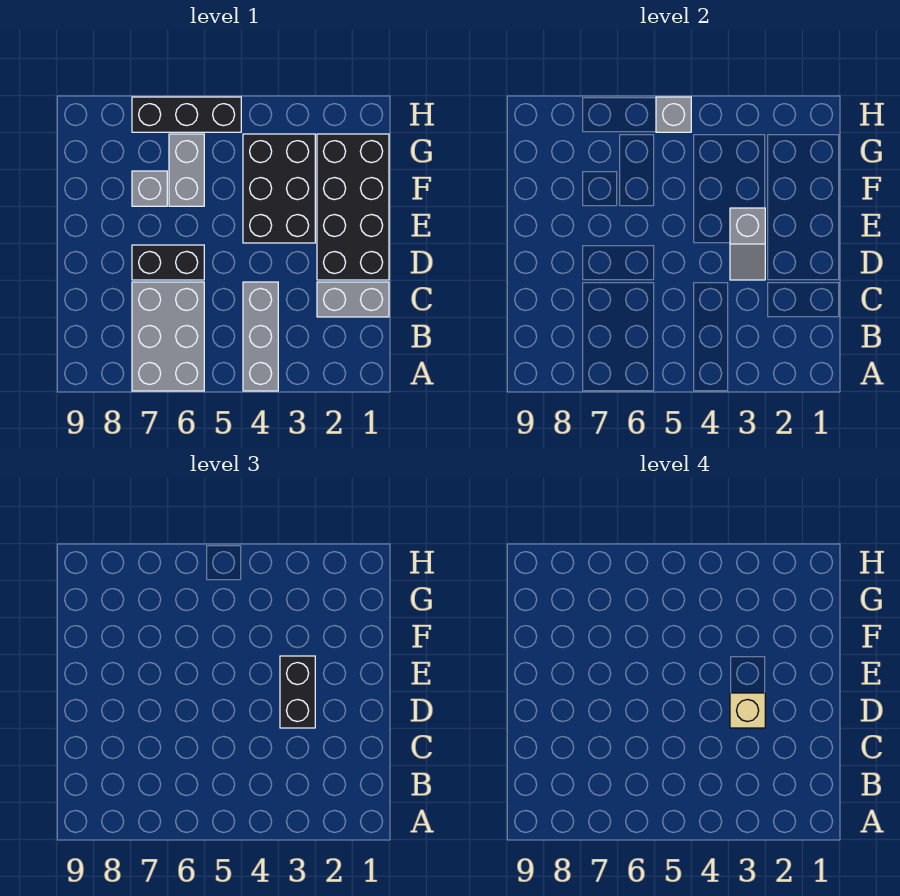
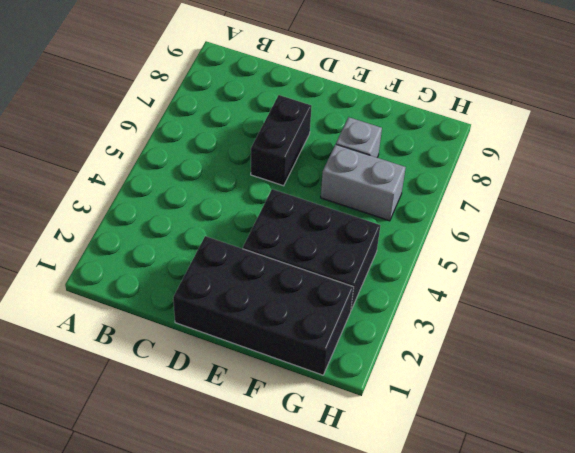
none -> grey brick A4:C4 level 1
none -> grey brick A6:C7 level 1
none -> grey brick C1:C2 level 1

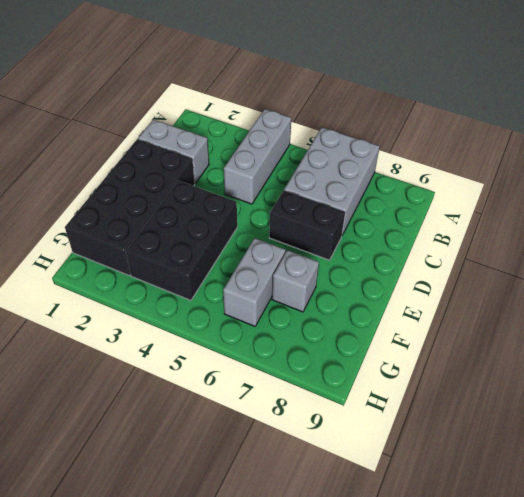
none -> black brick H5:H7 level 1
none -> grey slope D3:E3 level 2 top E
none -> grey brick H5 level 2

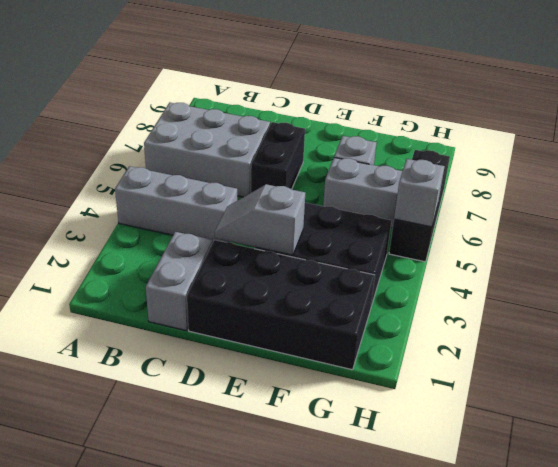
none -> black brick D3:E3 level 3
none -> tan brick D3 level 4

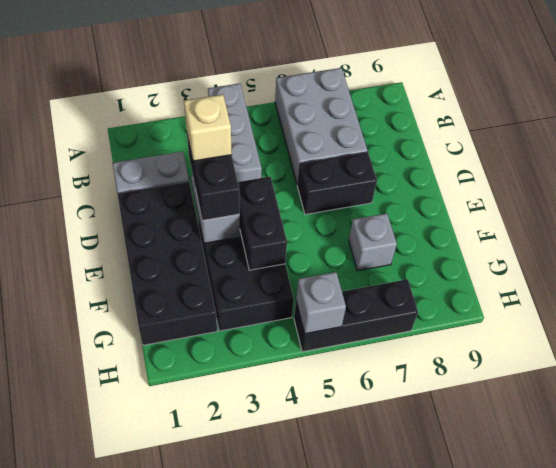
black brick E4:F4 level 2 -> none
none -> grey brick F6:G6 level 1

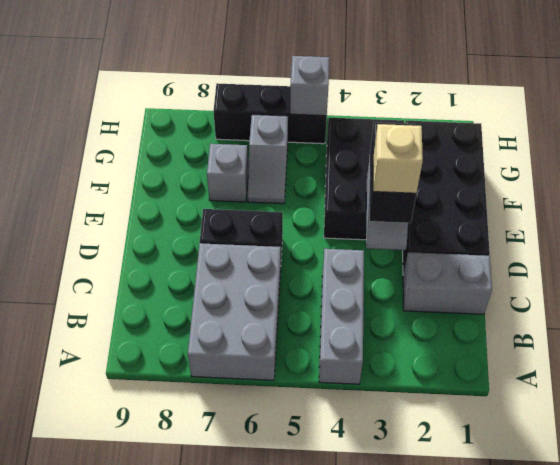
grey slope F6:G6 level 1 top G -> grey brick F6:G6 level 1

